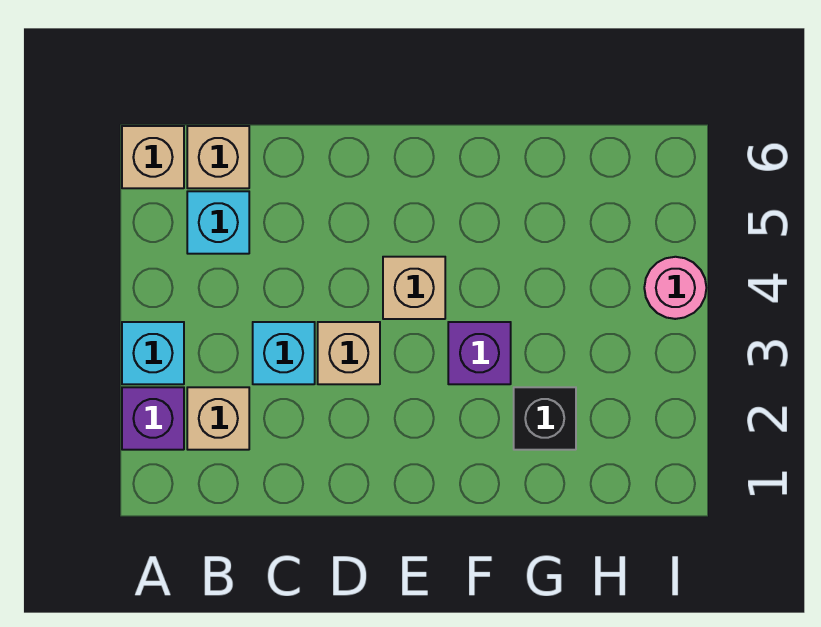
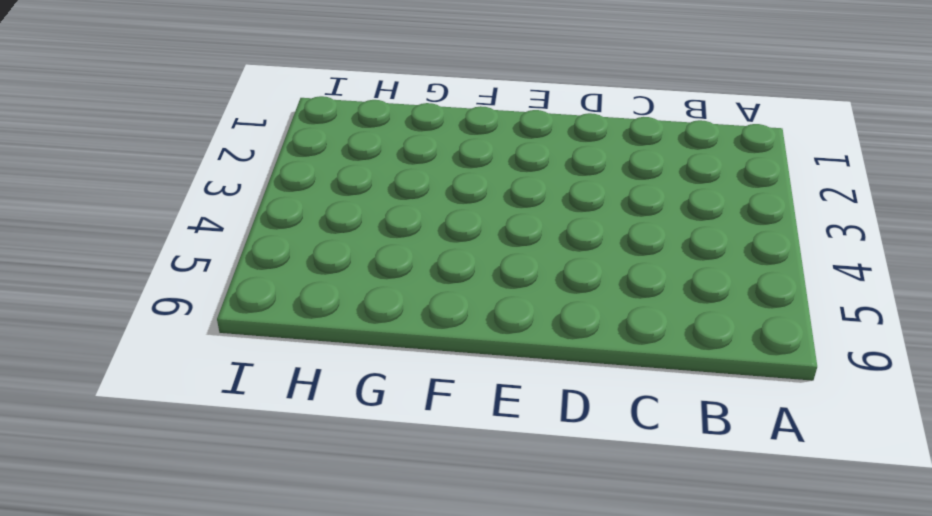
none -> purple brick A2 level 1
none -> cyan brick A3 level 1
none -> tan brick A6 level 1

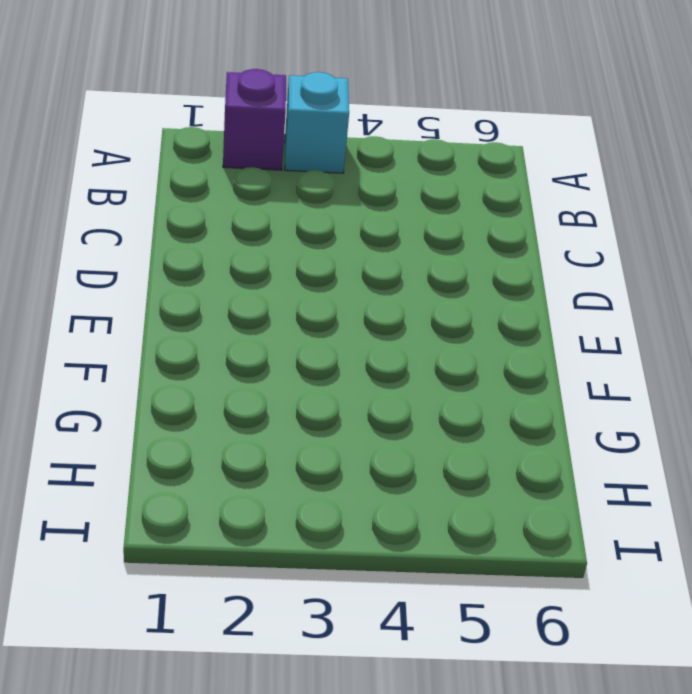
none -> tan brick A6 level 1
none -> tan brick B2 level 1
none -> cyan brick B5 level 1

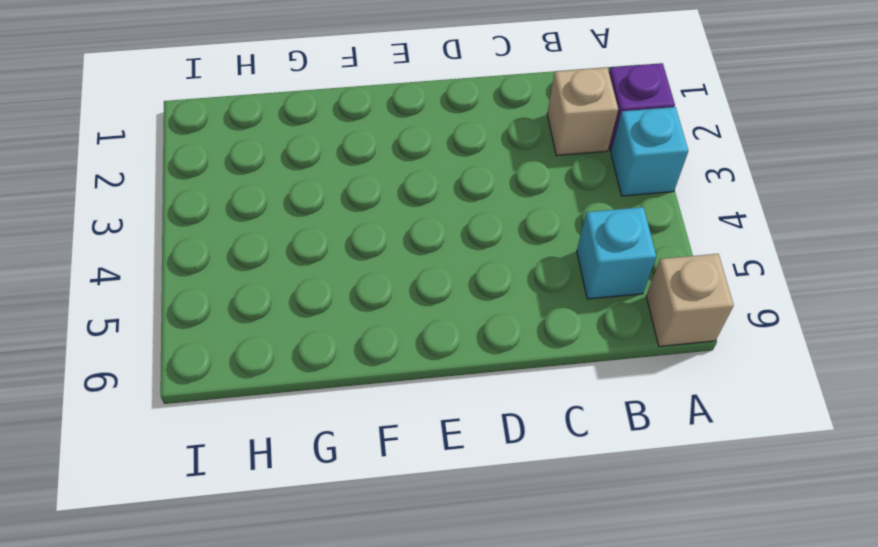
none -> tan brick B6 level 1
none -> cyan brick C3 level 1
none -> tan brick D3 level 1

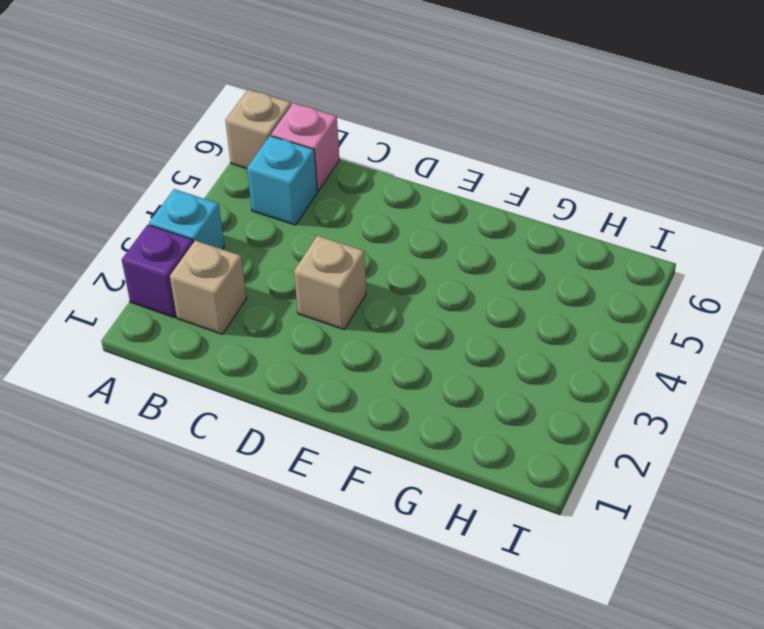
pink brick B6 level 1 -> tan brick B6 level 1
none -> cyan brick C3 level 1
none -> tan brick E4 level 1
none -> purple brick F3 level 1

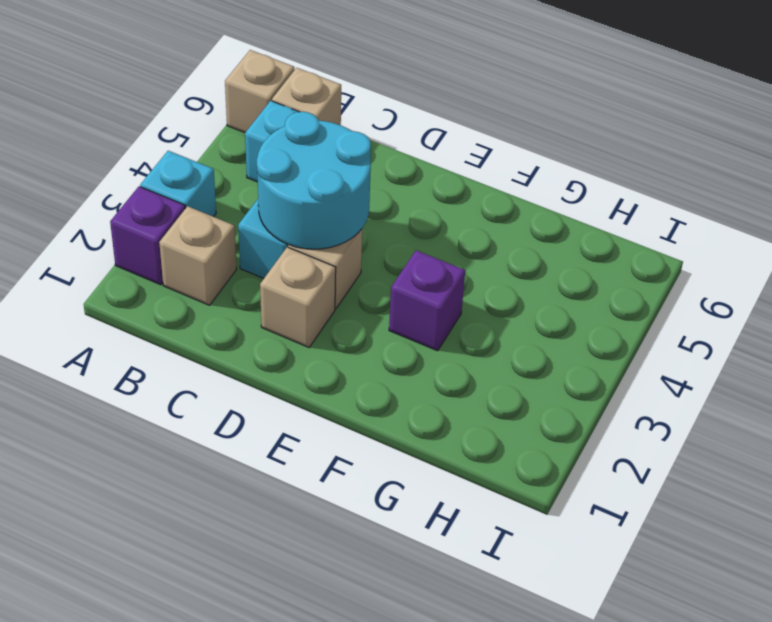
cyan round brick C3:D4 level 2 -> none
tan brick D2 level 1 -> tan brick E4 level 1
none -> black brick G2 level 1
none -> pink round brick I4 level 1

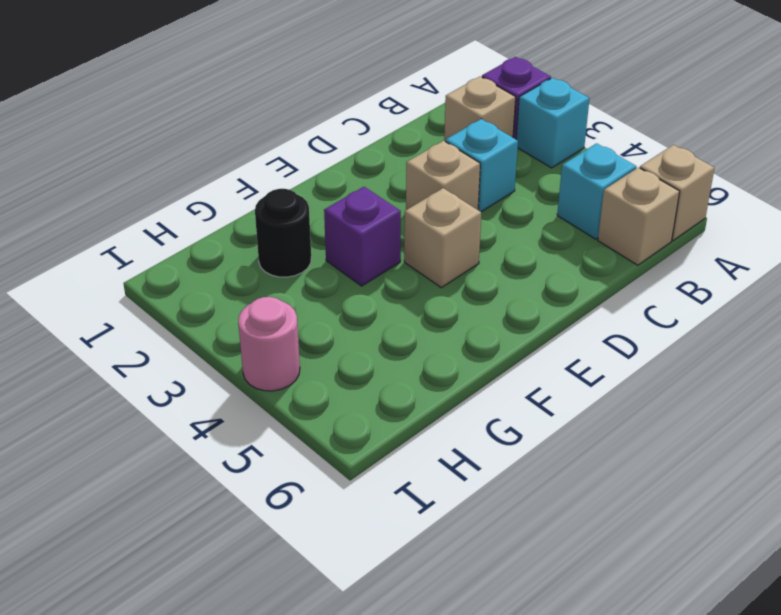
black round brick G2 level 1 -> black brick G2 level 1

